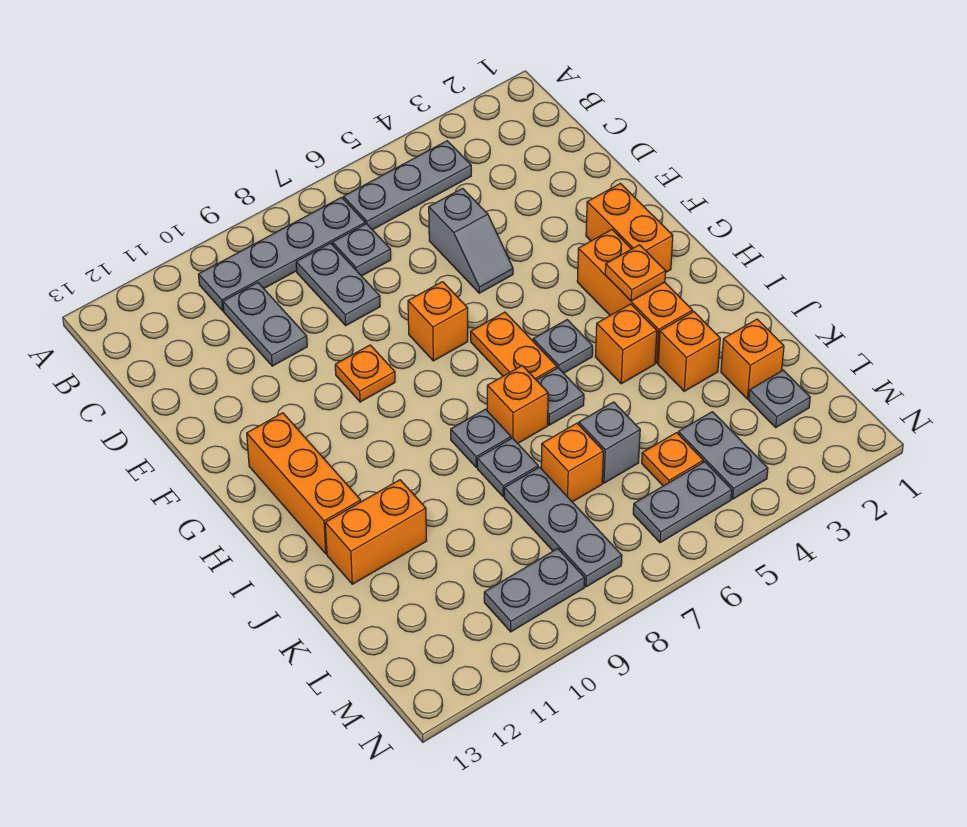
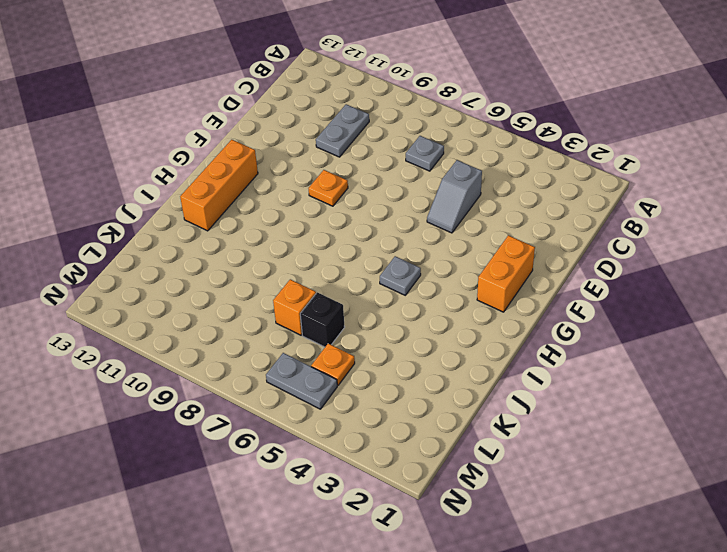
black brick K6 level 1 -> grey brick K6 level 1
none -> grey plate B4:B6 level 1
none -> grey plate B7:B10 level 1
none -> grey plate C8:D8 level 1
none -> orange brick F7 level 1

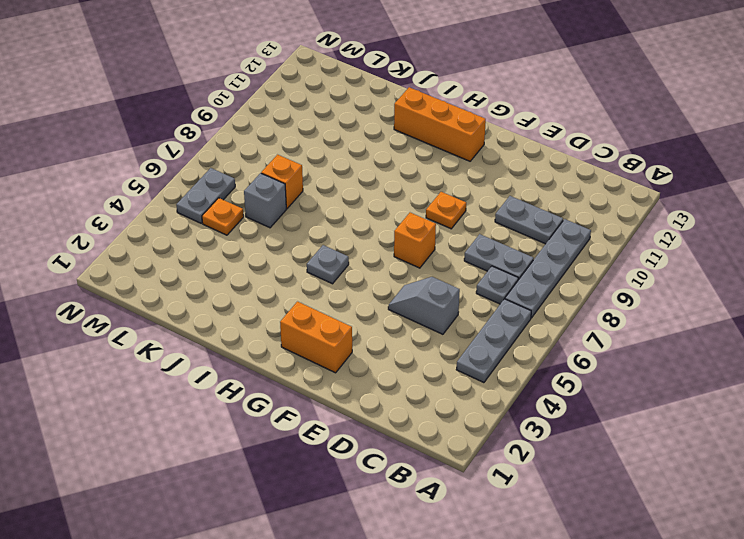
none -> orange brick G3:I3 level 1
none -> orange plate G6:H6 level 1
none -> orange brick I4 level 1
none -> grey plate I6 level 1

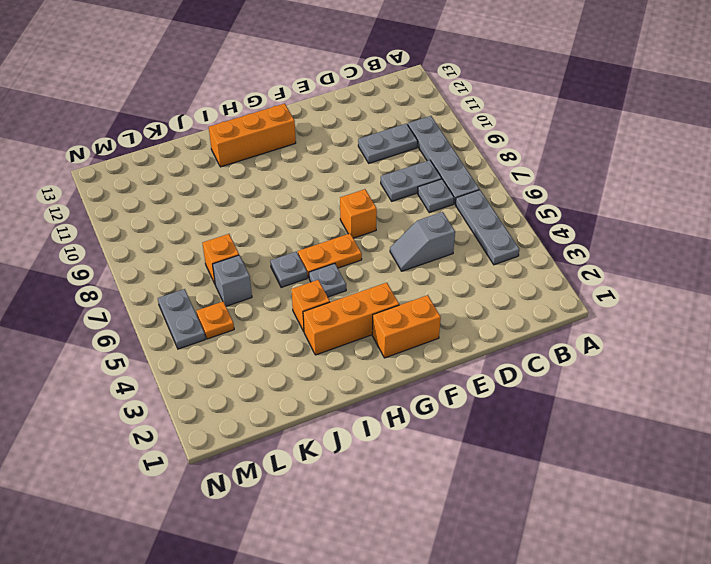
none -> orange plate F9 level 1
none -> orange brick I7 level 1
none -> grey plate I8 level 1
none -> orange brick J3 level 1

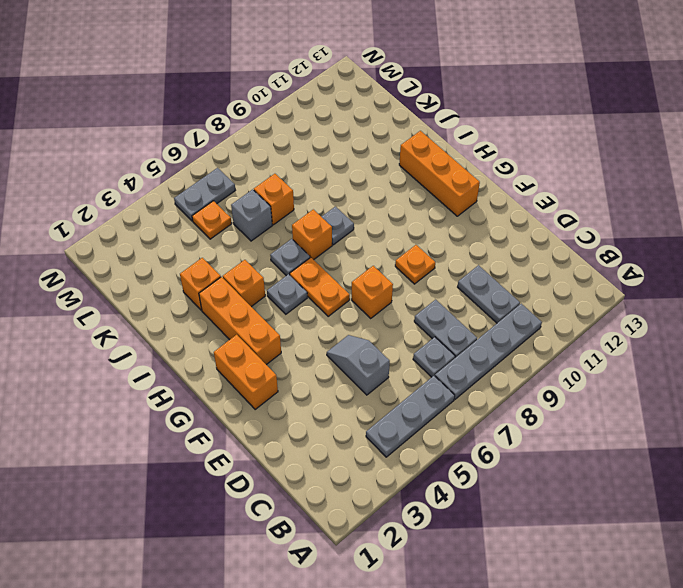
none -> grey plate J8 level 1
none -> orange brick J11:J12 level 1
none -> orange brick K2 level 1
none -> grey plate K8:M8 level 1

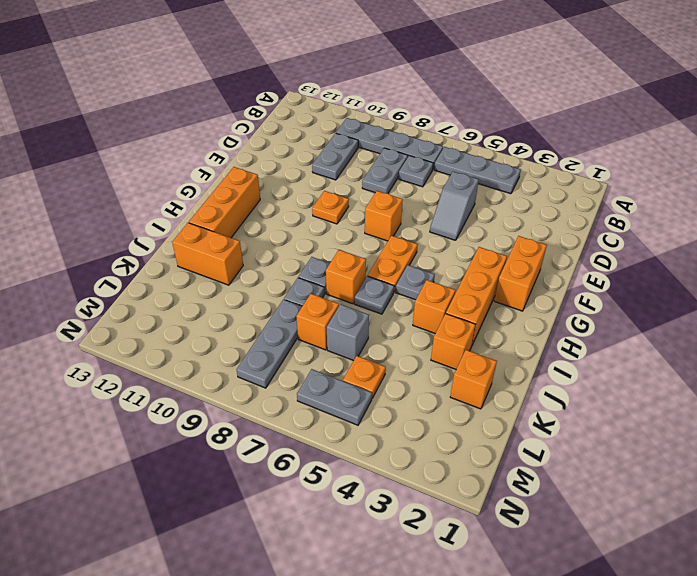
none -> grey plate L2 level 1
none -> grey plate L4:M4 level 1
none -> grey plate M9:M10 level 1
none -> orange plate H3 level 2

